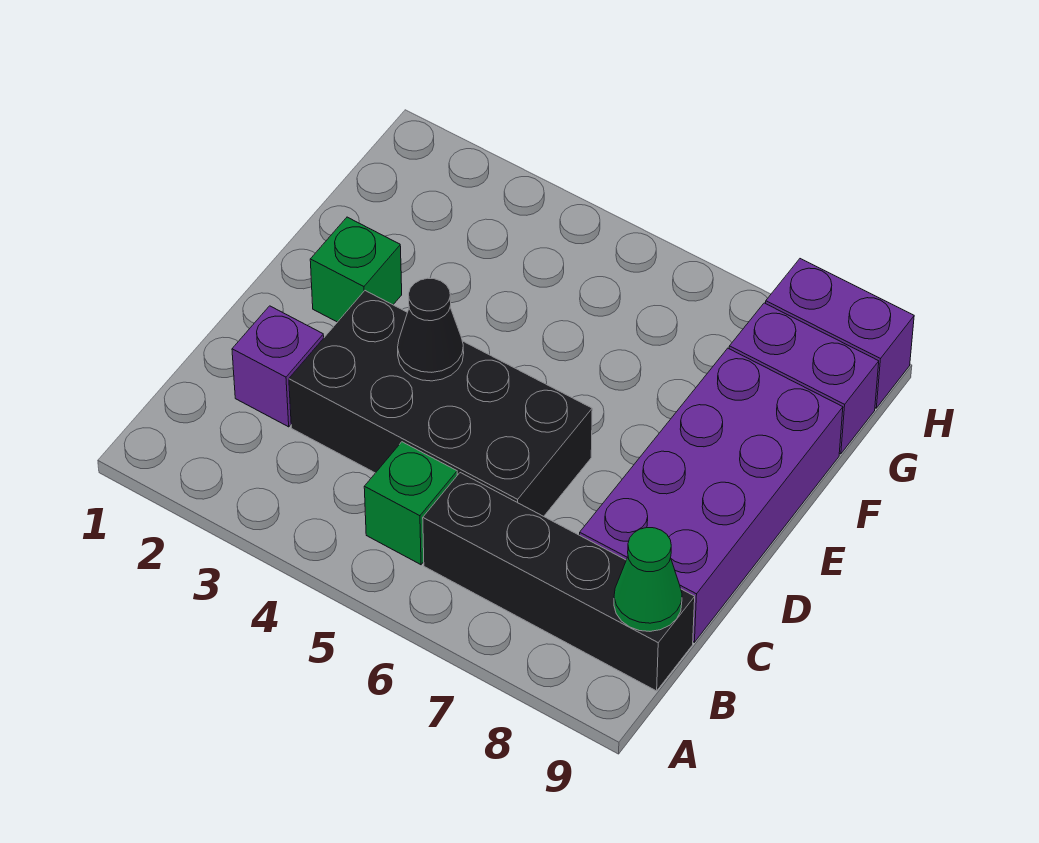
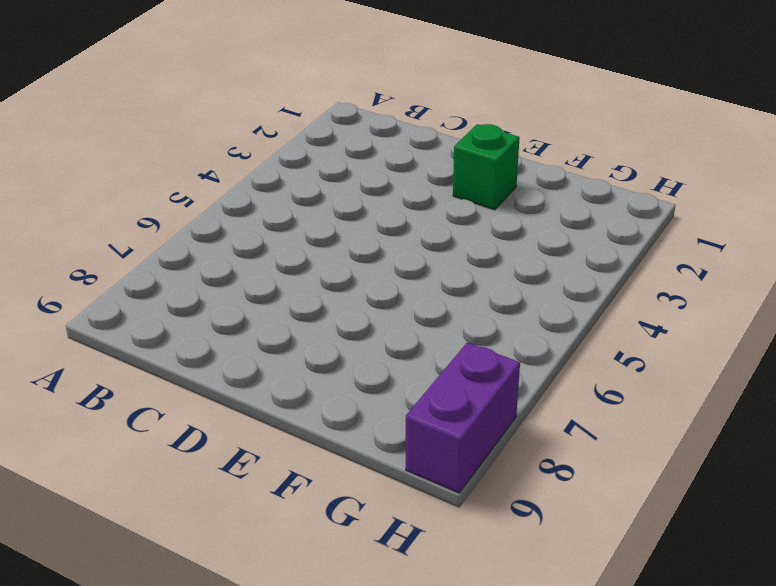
none -> green brick B5 level 1
none -> black brick B6:B9 level 1

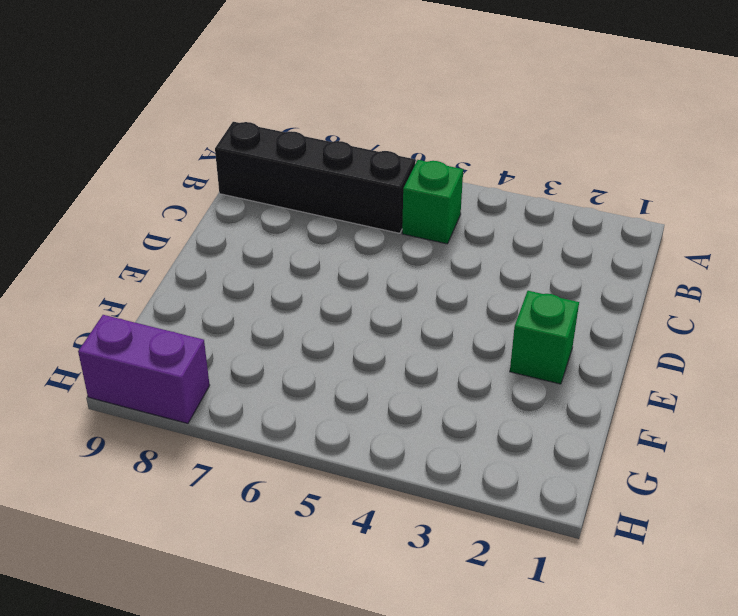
none -> purple brick C2 level 1
none -> black brick C3:D6 level 1

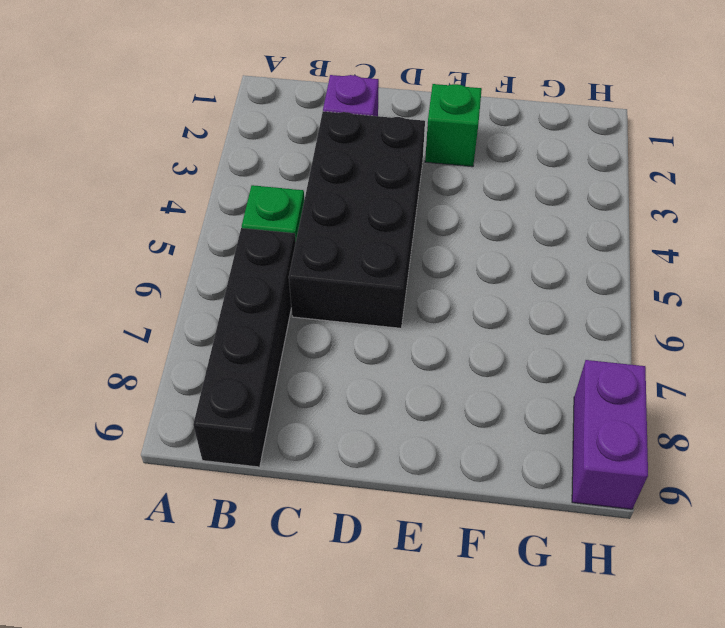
none -> purple brick C8:F9 level 1
none -> purple brick G8:G9 level 1

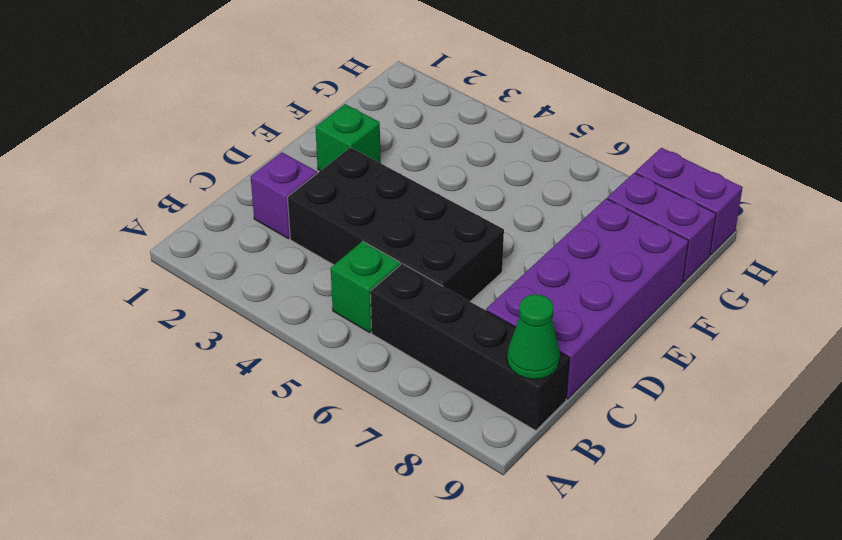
none -> black cone D4 level 2

